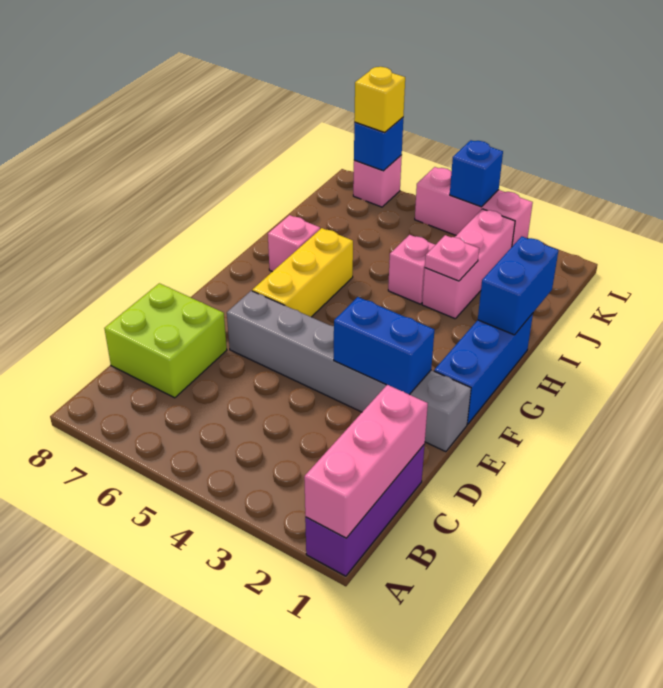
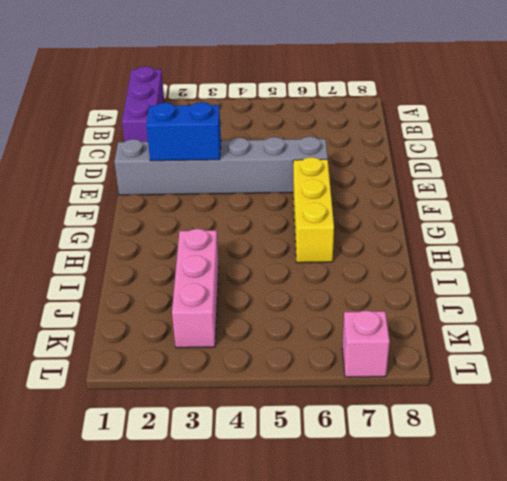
none -> lime brick C7:D8 level 1
none -> blue brick F1:H1 level 1
none -> pink brick H7 level 1

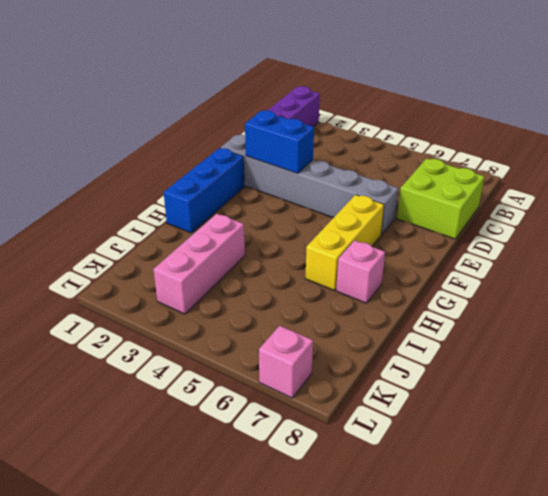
none -> pink brick I4 level 1
none -> pink brick L3:L5 level 1
none -> pink brick A1:C1 level 2

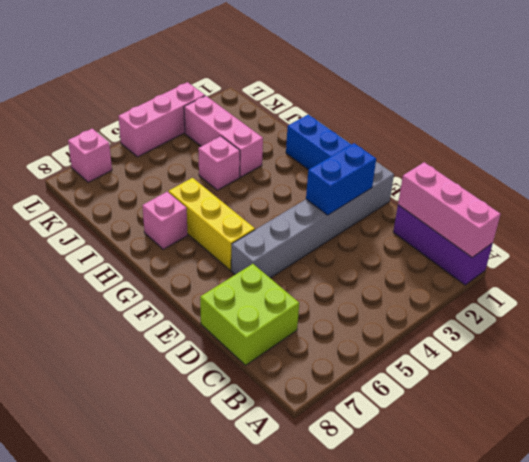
none -> blue brick H1:I1 level 2
none -> pink plate I3 level 2
none -> blue brick L4 level 2

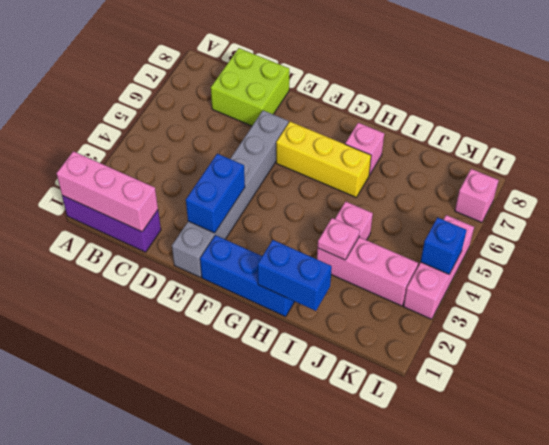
none -> blue brick L7 level 2
none -> yellow brick L7 level 3

